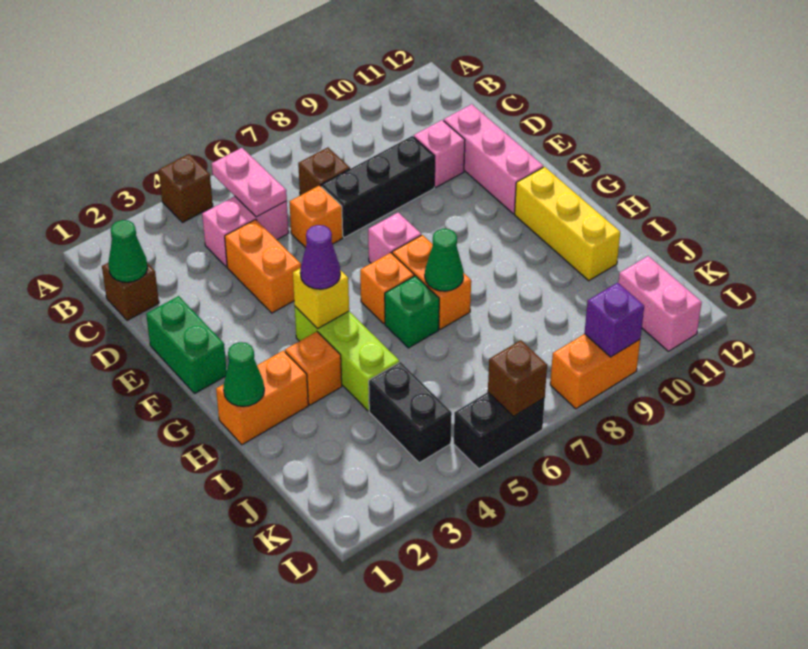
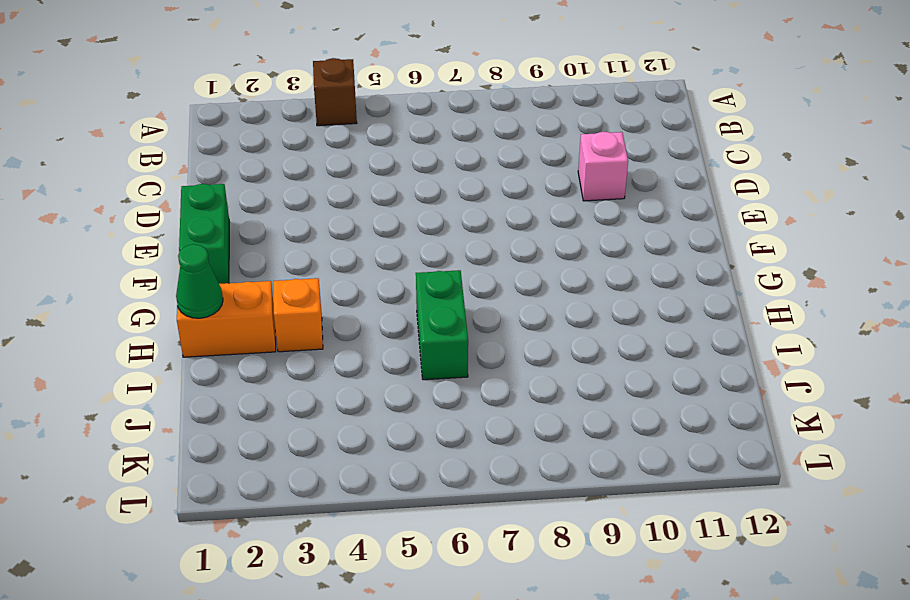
green brick H6:I6 level 1 -> green brick H6 level 1
none -> brown brick C1 level 1
none -> pink brick C4:C5 level 1
none -> brown brick C7 level 1
none -> orange brick D4:E4 level 1

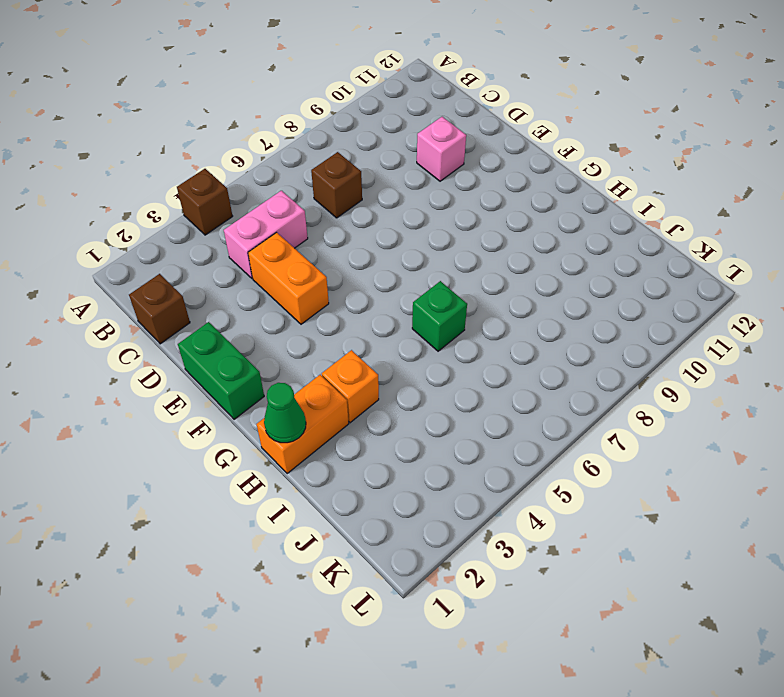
none -> orange brick D6 level 1
none -> black brick D7:D9 level 1
none -> pink brick D11:F11 level 1
none -> pink brick F7 level 1

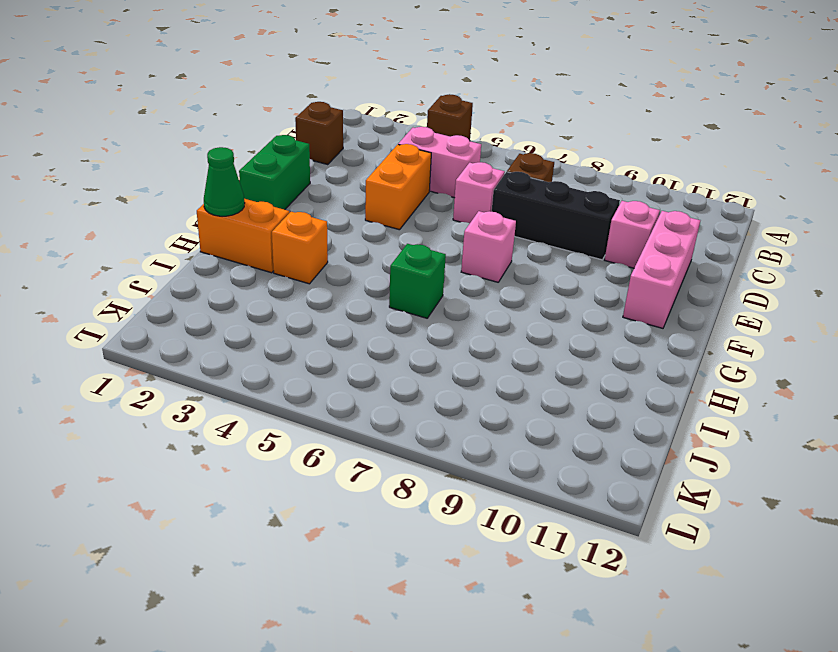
pink brick D6 level 1 -> orange brick D6 level 1
none -> lime brick G4:I4 level 1
none -> orange brick G6 level 1
none -> orange brick G7:H7 level 1
none -> yellow brick G11:I11 level 1

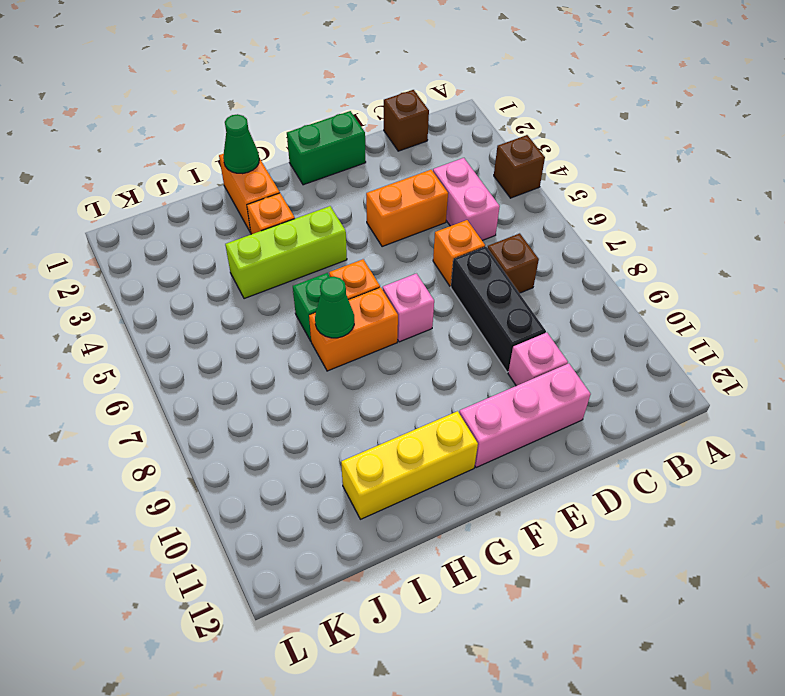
none -> black brick J4:K4 level 1
none -> pink brick K11:L11 level 1
none -> black brick L5:L6 level 1
none -> orange brick L8:L9 level 1

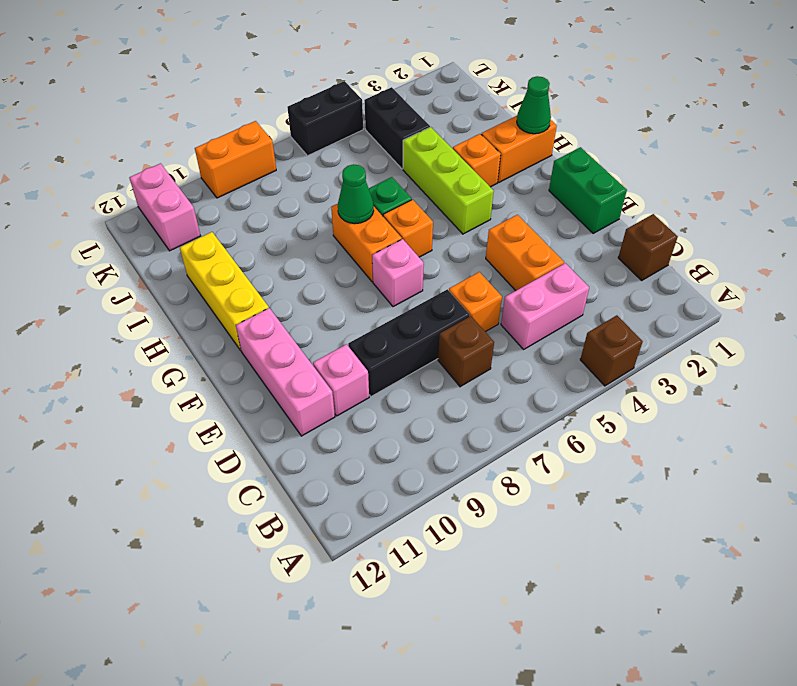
none -> pink plate B5:C5 level 2
none -> green cone C1 level 2
none -> yellow brick G4 level 2
none -> brown brick L6 level 2

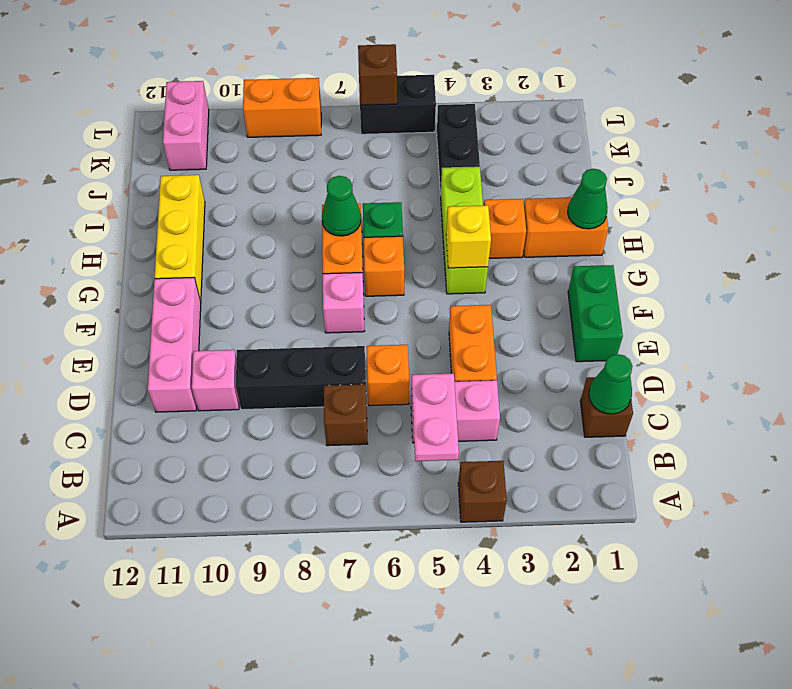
none -> purple brick L9 level 2
none -> purple cone G4 level 3

